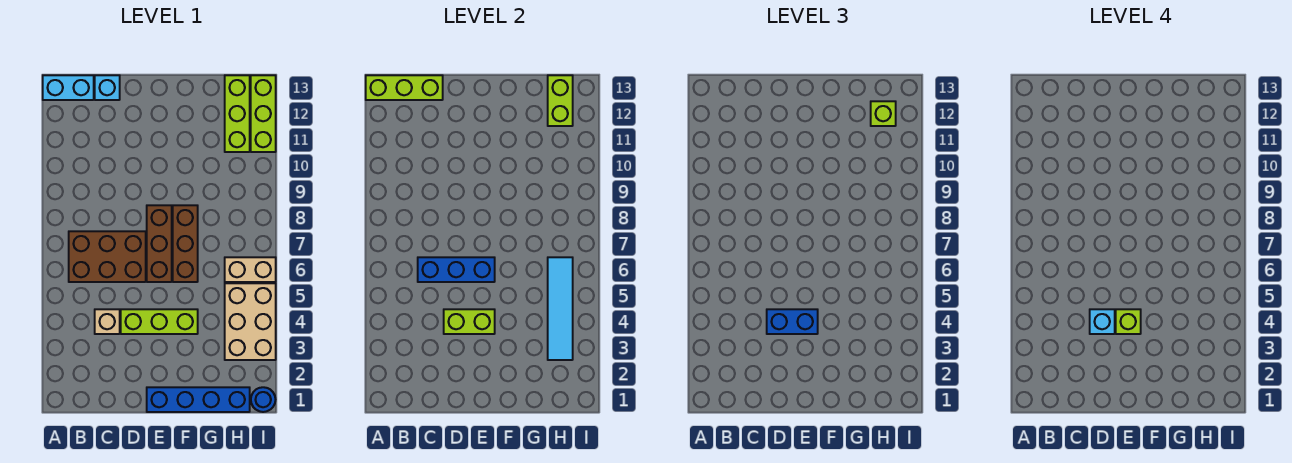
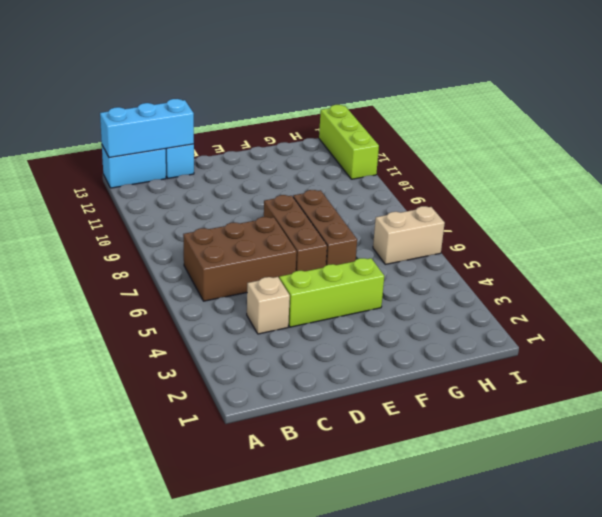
cyan brick A13:C13 level 2 -> lime brick A13:C13 level 2
none -> blue brick E1:H1 level 1
none -> tan brick H3:I5 level 1
none -> lime brick H11:H13 level 1

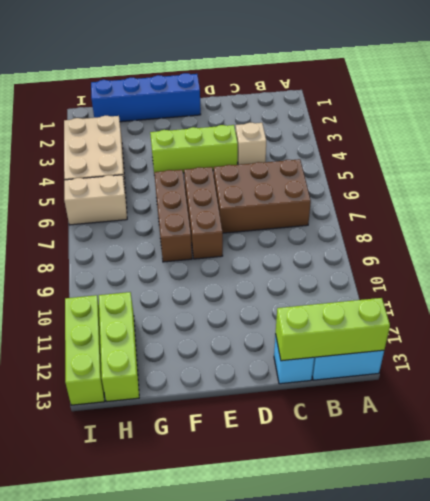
none -> blue round brick I1 level 1
none -> blue brick C6:E6 level 2
none -> lime brick D4:E4 level 2

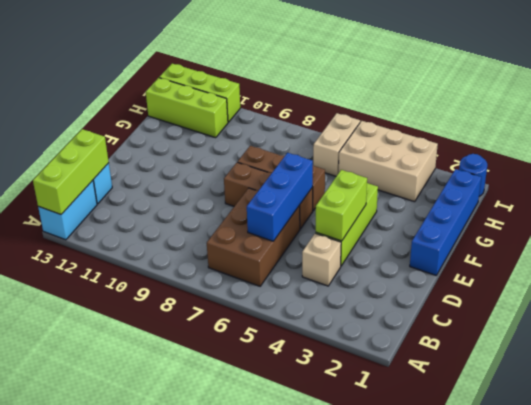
none -> cyan tile H3:H6 level 2
none -> lime brick H12:H13 level 2
none -> blue brick D4:E4 level 3

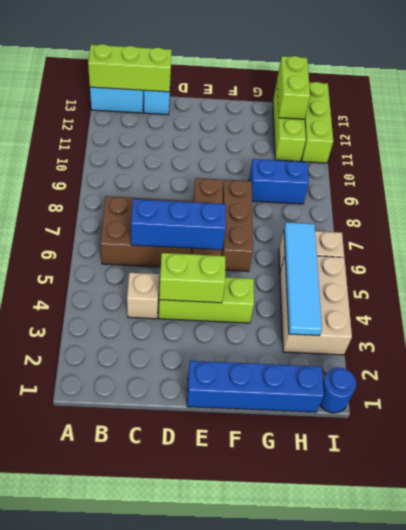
blue brick G9:H9 level 1 -> blue brick D4:E4 level 3
none -> lime brick H12 level 3
none -> cyan brick D4 level 4
none -> lime brick E4 level 4

